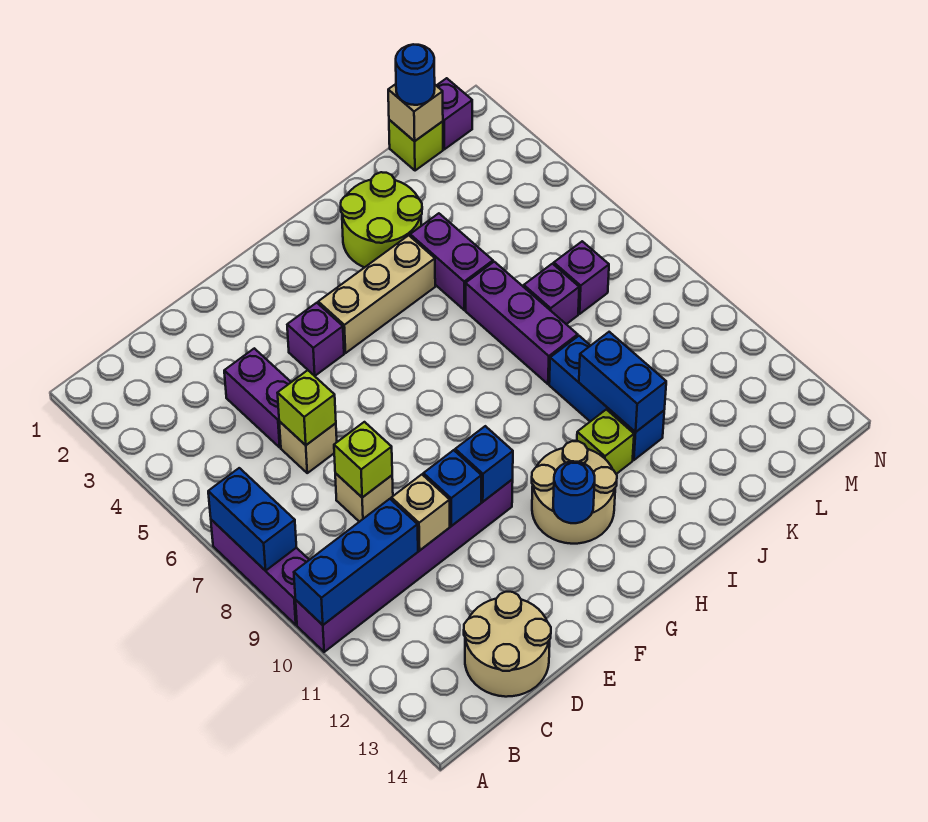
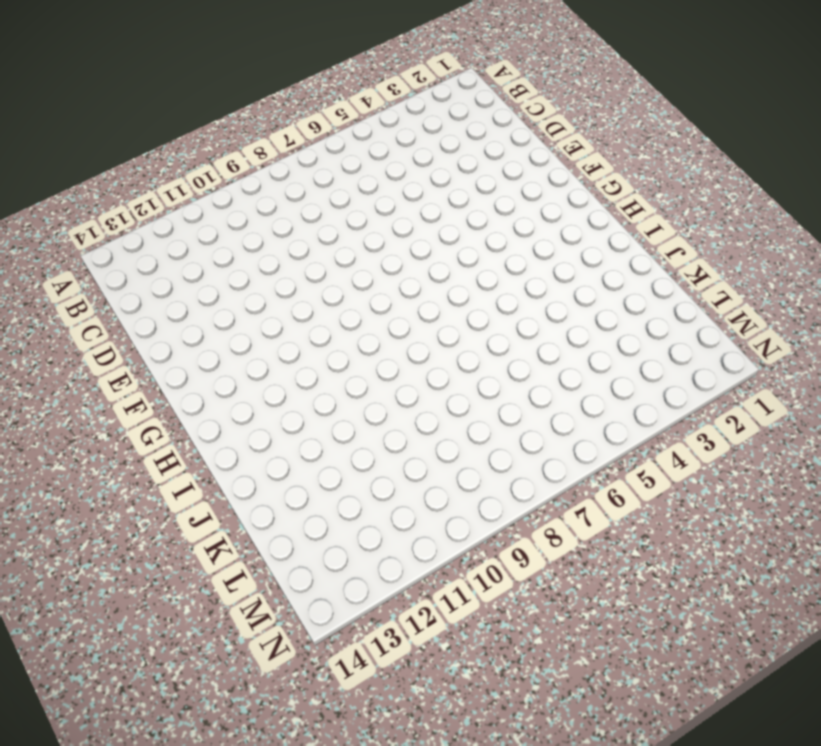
none -> purple brick A7:A9 level 1
none -> purple brick A10:F10 level 1
none -> tan round brick C13:D14 level 1

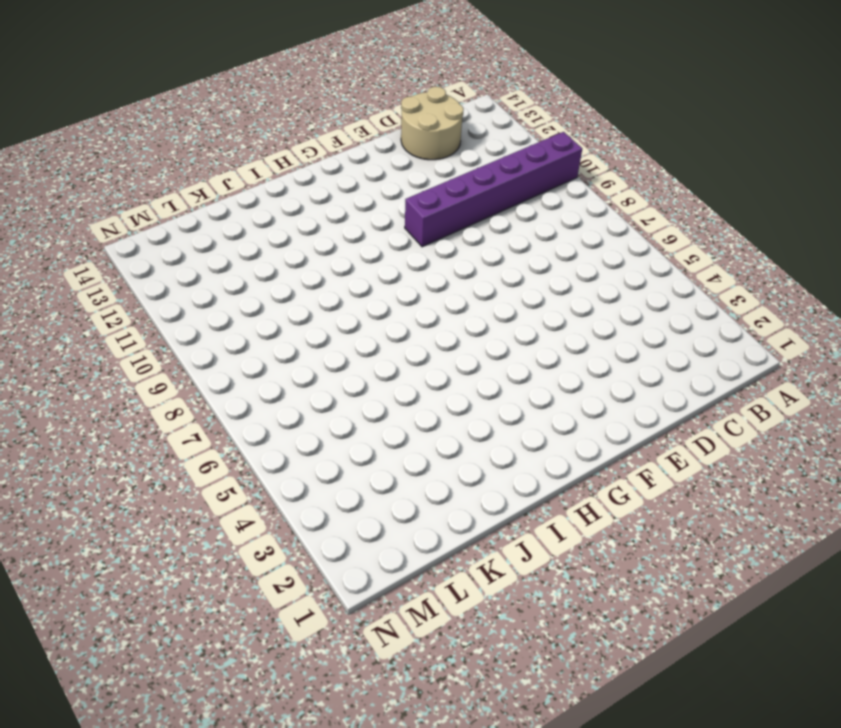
none -> purple brick A7:A9 level 1
none -> purple brick D4:D5 level 1
none -> tan brick D6 level 1

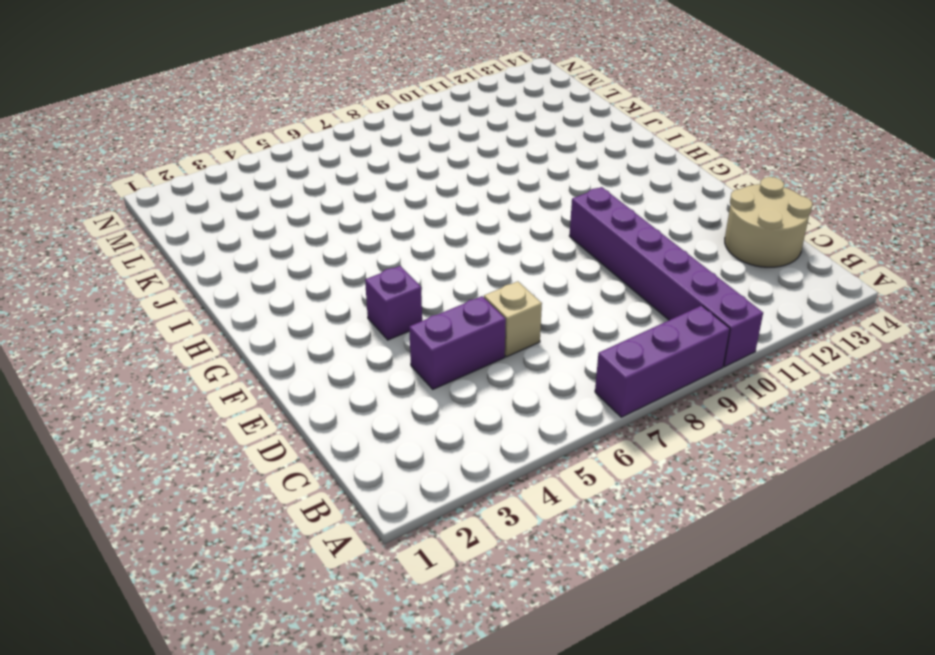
none -> tan brick D8 level 1
none -> tan brick G4:I4 level 1
none -> tan round brick G11:H12 level 1

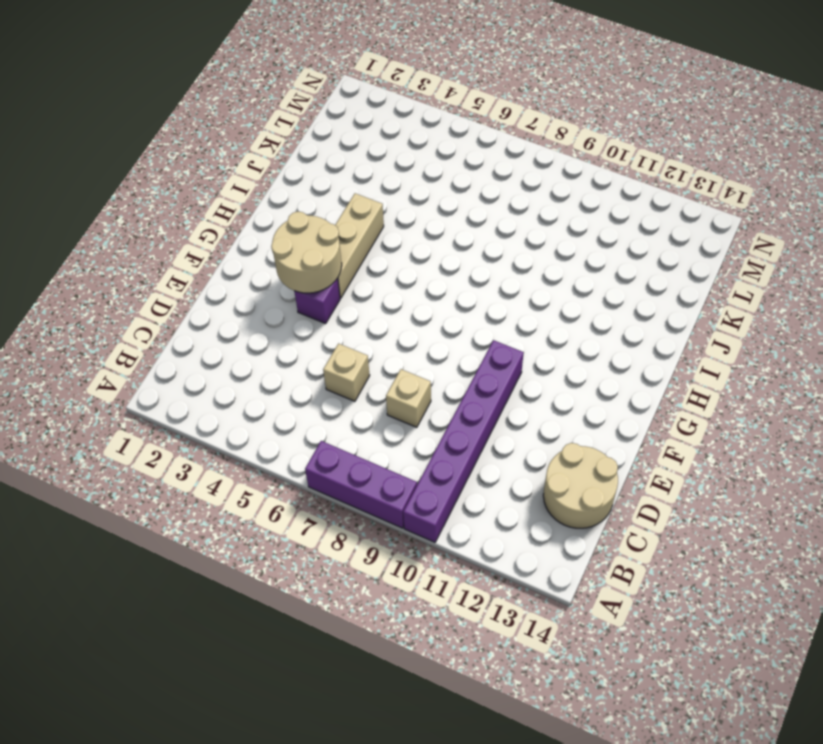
tan round brick F3:G4 level 2 -> tan round brick G11:H12 level 1
none -> purple brick D4:D5 level 1
none -> lime round brick I2:J3 level 1
none -> lime brick I11 level 1

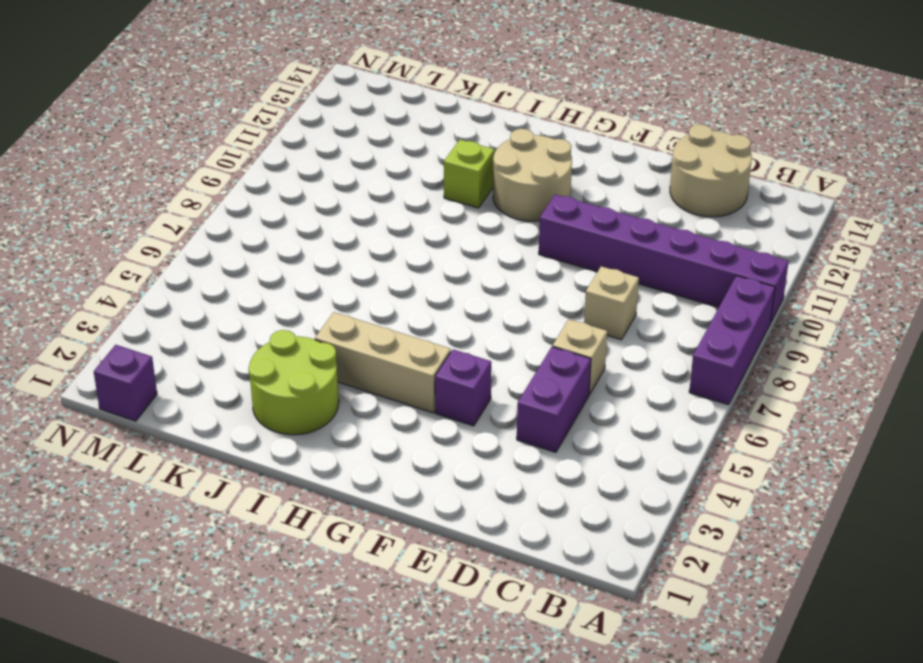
none -> purple brick J4:J5 level 1
none -> purple brick J6:J8 level 1
none -> blue brick J9:J11 level 1

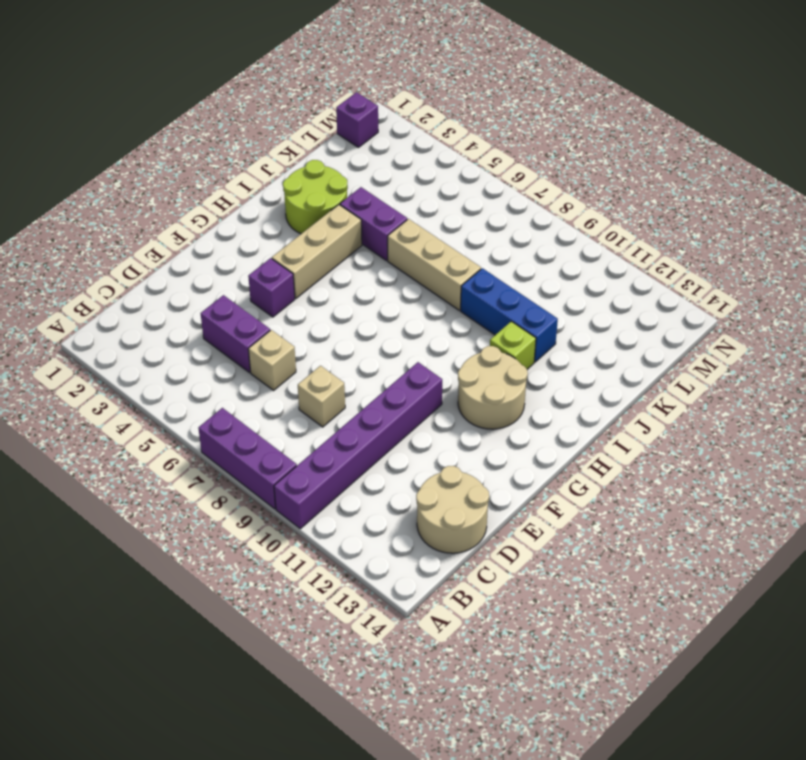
tan brick J6:J8 level 1 -> purple brick J6:J8 level 1
none -> purple brick K7 level 1
none -> lime brick L1 level 1
none -> purple brick L7 level 1

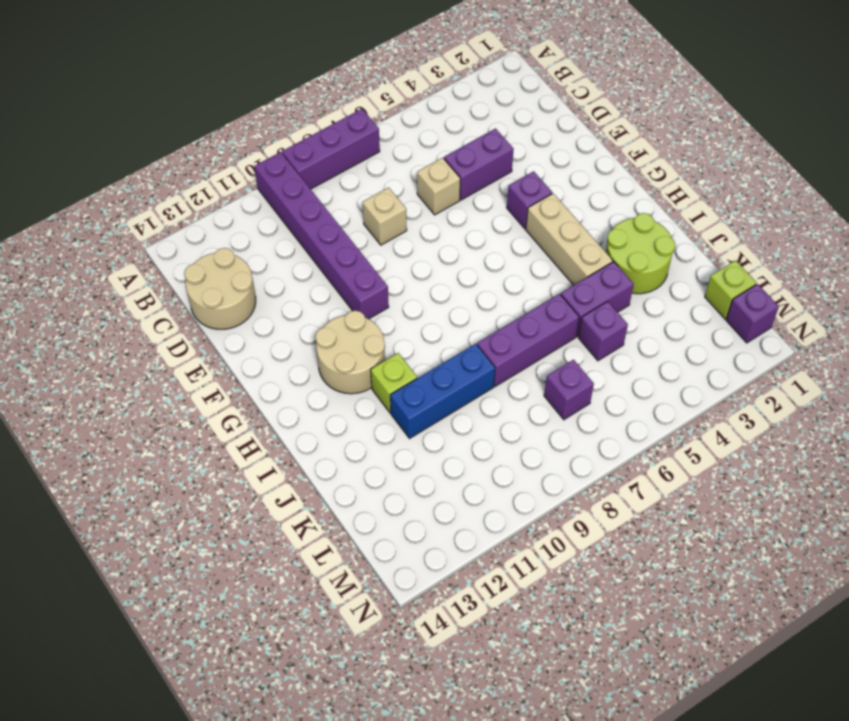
purple brick K5 level 1 -> purple brick K7 level 1
none -> blue brick A7:A8 level 2
none -> blue brick A10:C10 level 2
none -> lime brick D6 level 2

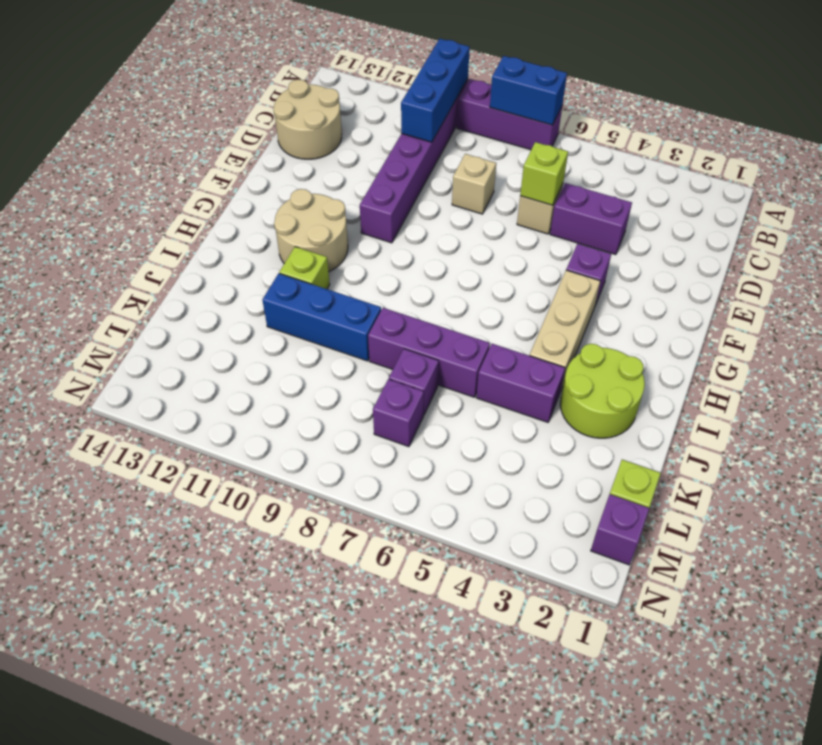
none -> lime brick D8 level 2
none -> tan brick D10 level 2
none -> blue brick E10 level 2

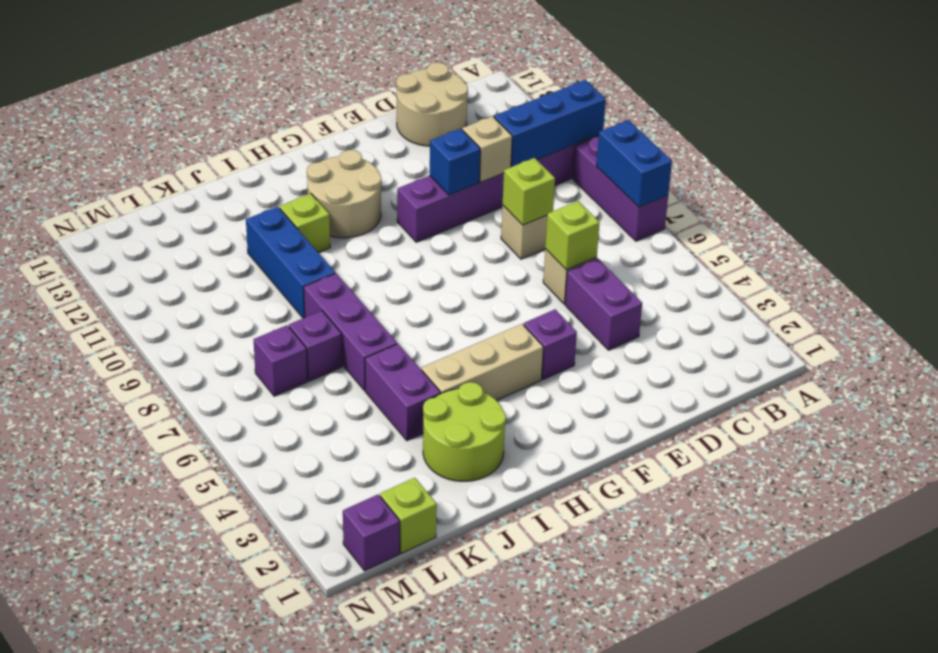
none -> blue brick F10 level 2
none -> blue round brick G12 level 2
none -> blue brick J10:J11 level 2

